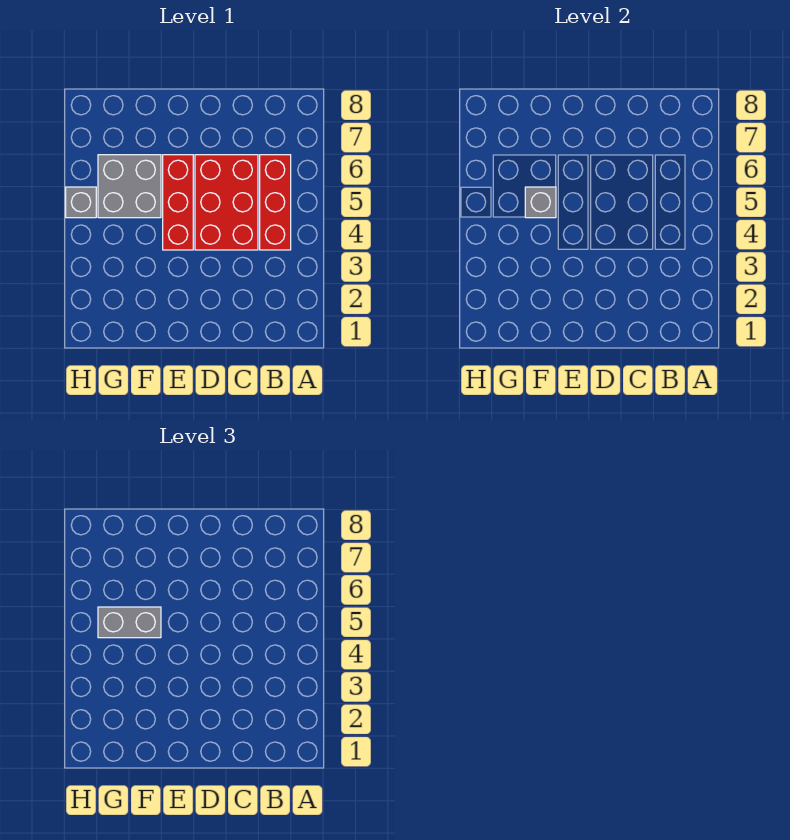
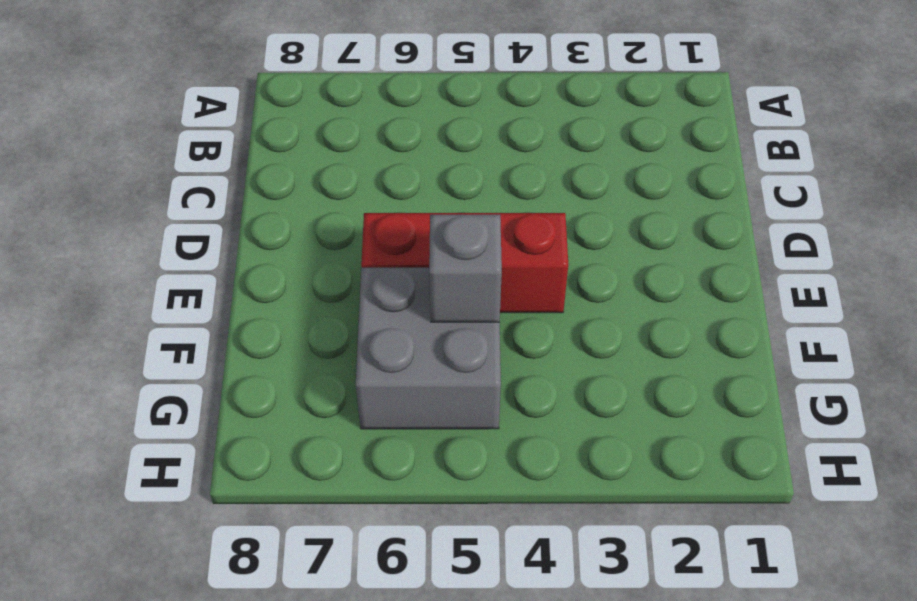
none -> red brick B4:B6 level 1
none -> red brick C4:D6 level 1

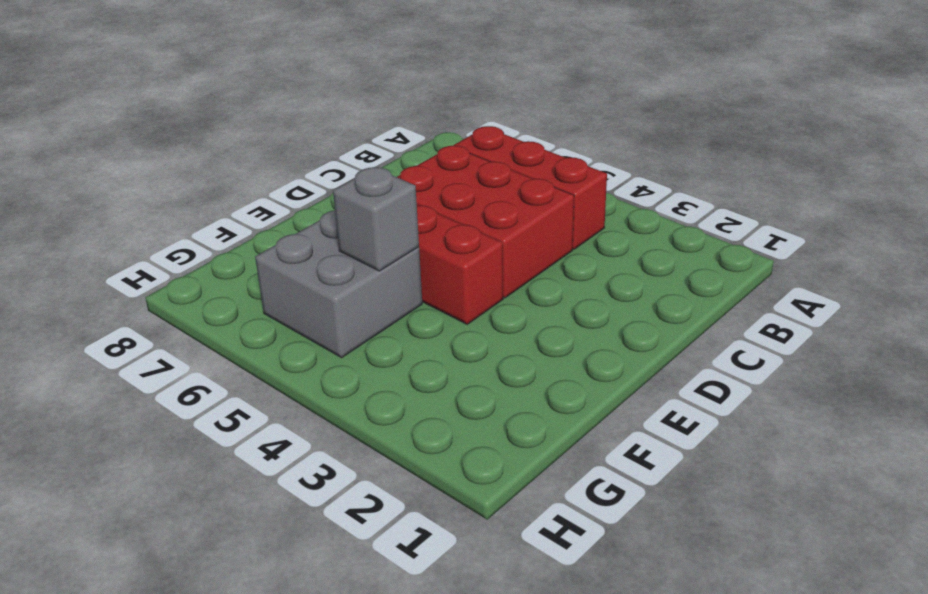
none -> grey brick H5 level 1
none -> grey brick F5:G5 level 3

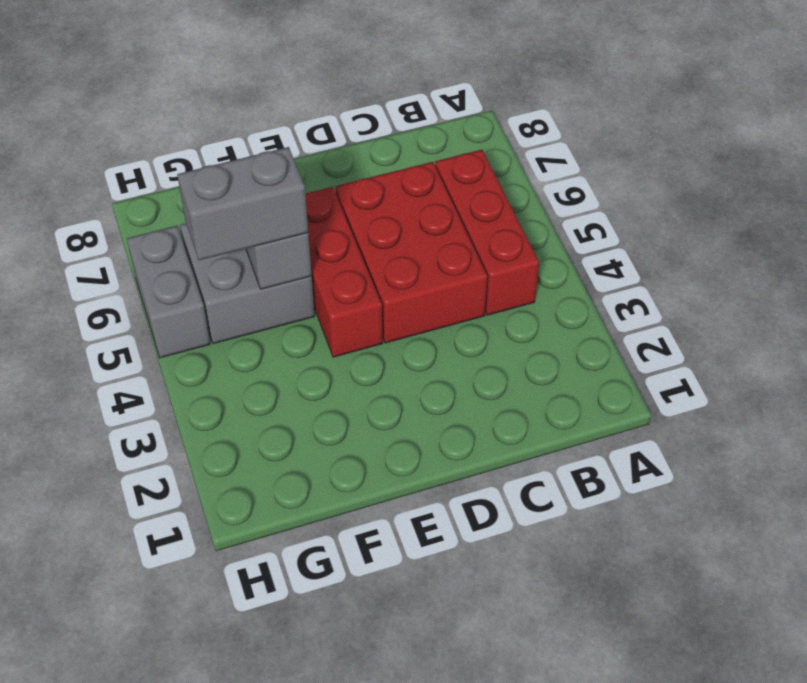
grey brick H5:H6 level 1 -> grey brick H5 level 1

